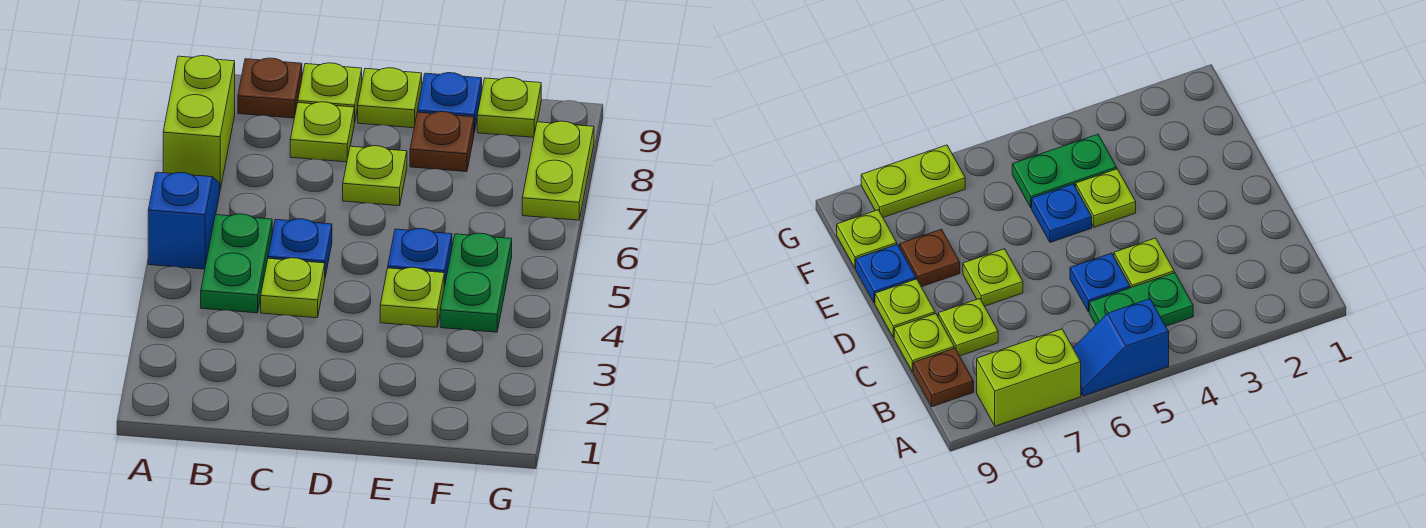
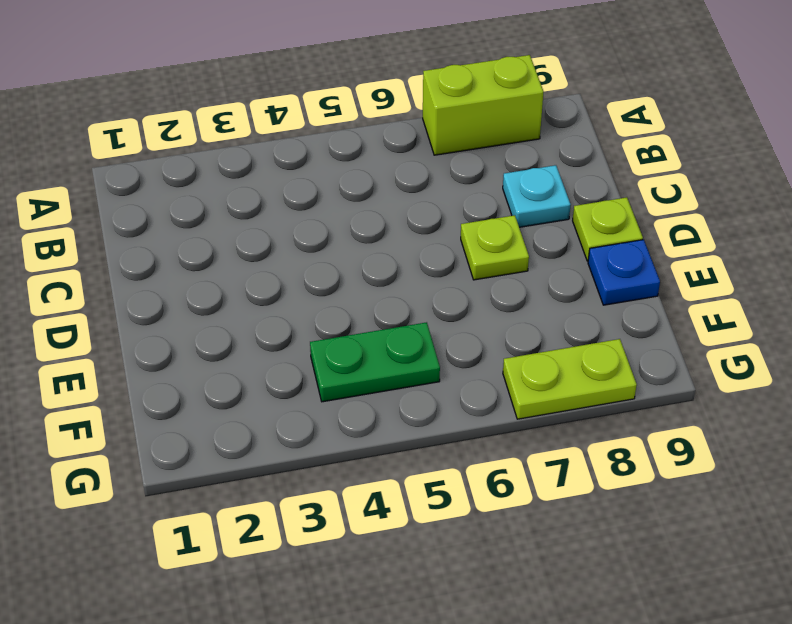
cyan plate C8 level 1 -> lime plate C8 level 1
none -> blue slope A5:A6 level 1 top 5
none -> green plate B4:B5 level 1
none -> brown plate B9 level 1

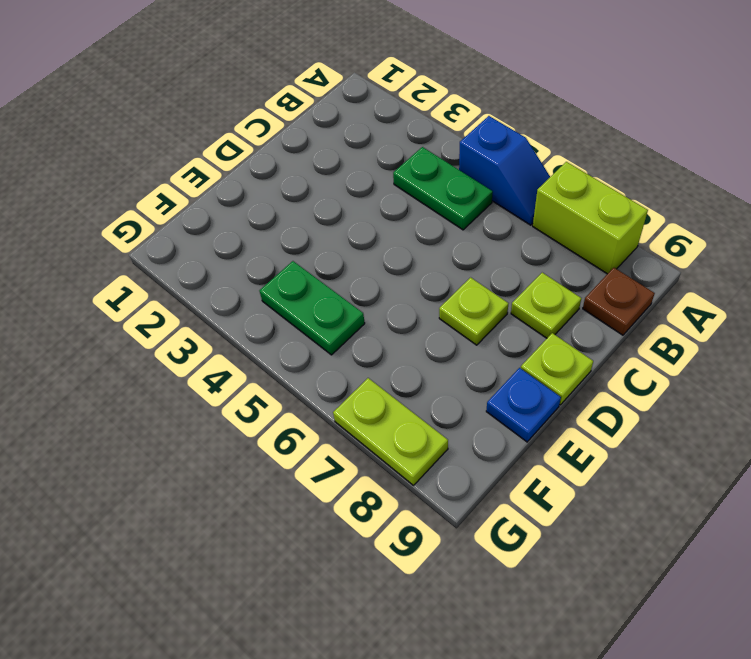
none -> lime plate C4 level 1
none -> blue plate C5 level 1
none -> lime plate C9 level 1

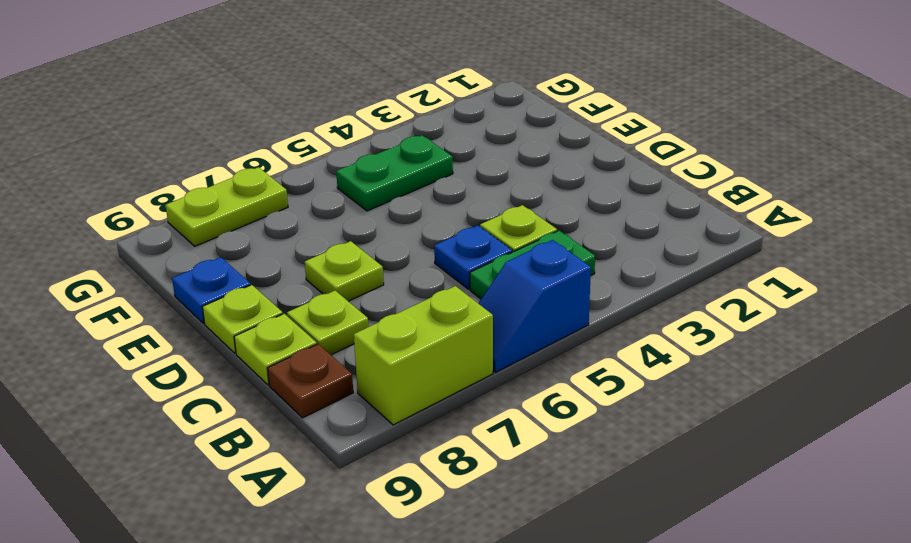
none -> lime plate E4 level 1
none -> blue plate E5 level 1
none -> brown plate E8 level 1

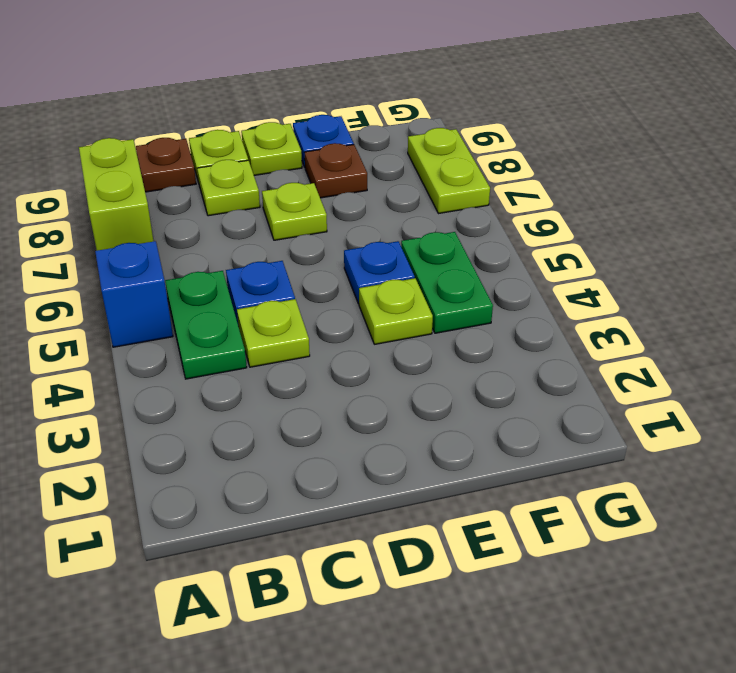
none -> lime plate F9 level 1

